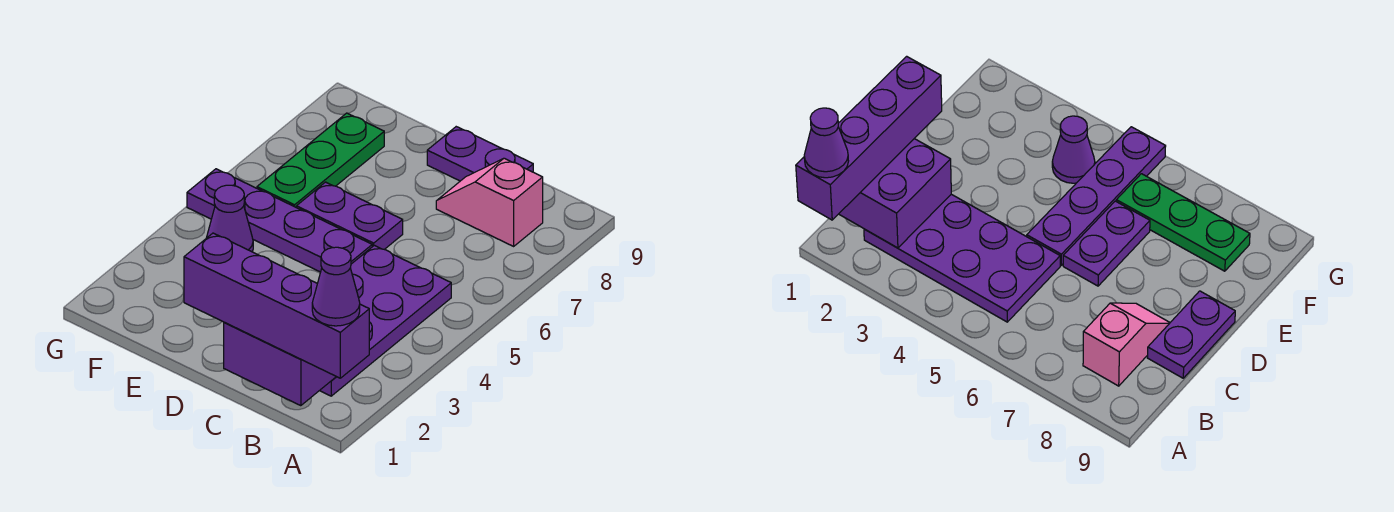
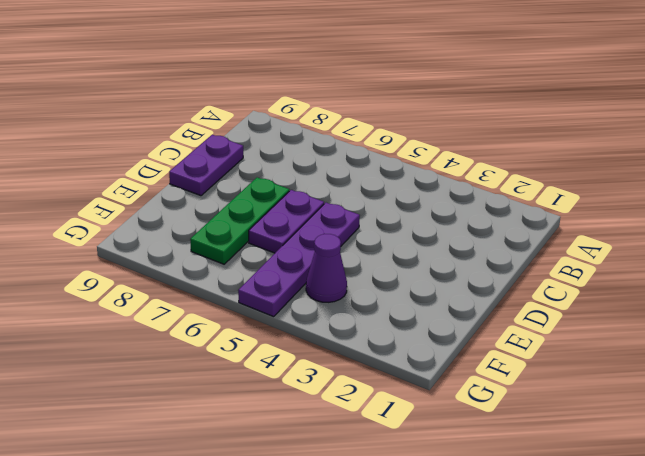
green plate D7:F7 level 1 -> green plate F6:F8 level 1
none -> purple plate B2:C5 level 1
none -> pink slope B8:C8 level 1 top B

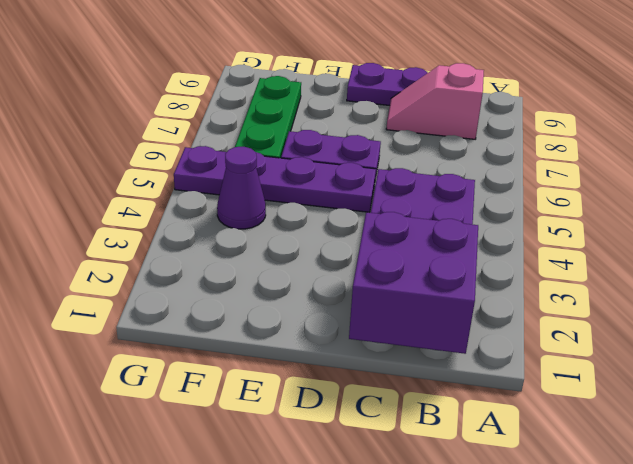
none -> purple brick A1:D1 level 3
none -> purple cone A1 level 4

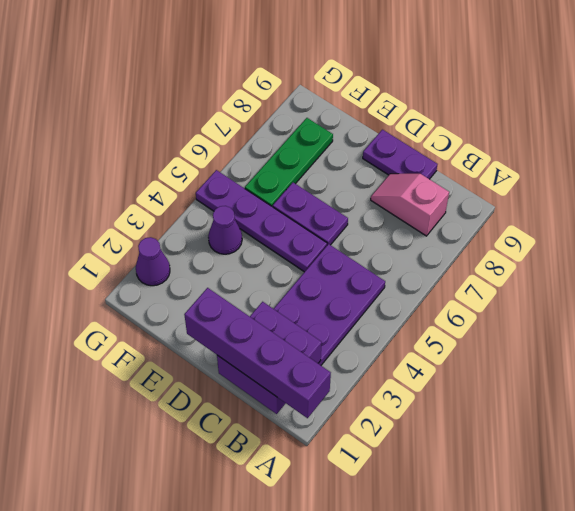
purple cone G2 level 1 -> purple cone A1 level 4

